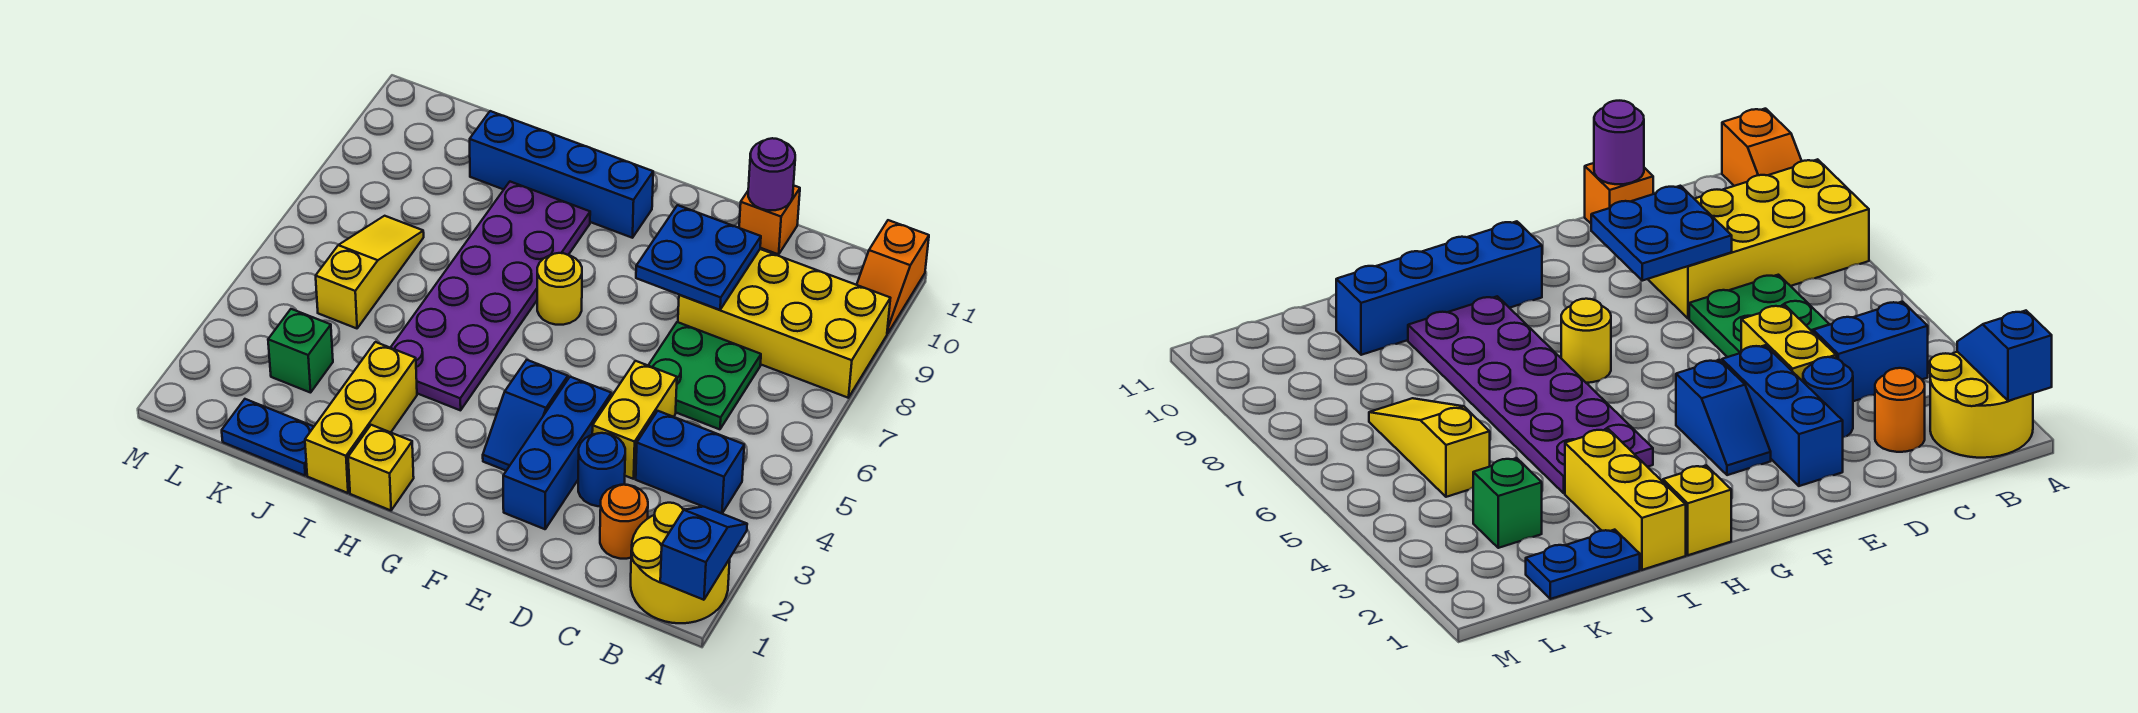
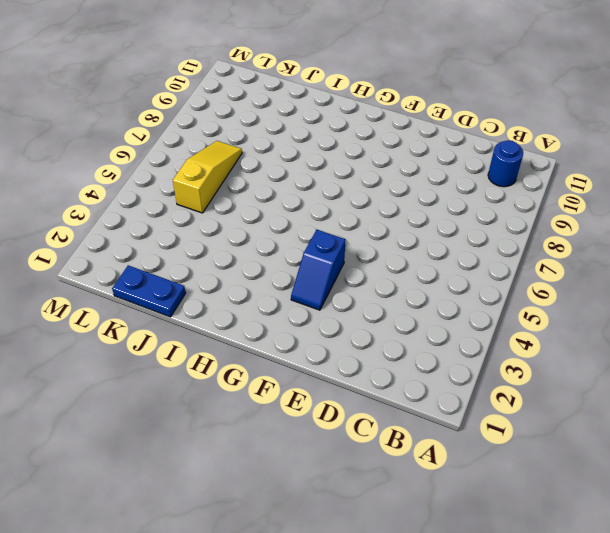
blue round brick B10 level 1 -> blue round brick D3 level 1
none -> yellow round brick A1:B2 level 1
none -> yellow brick A8:D9 level 1
none -> orange slope A10:A11 level 1 top 11

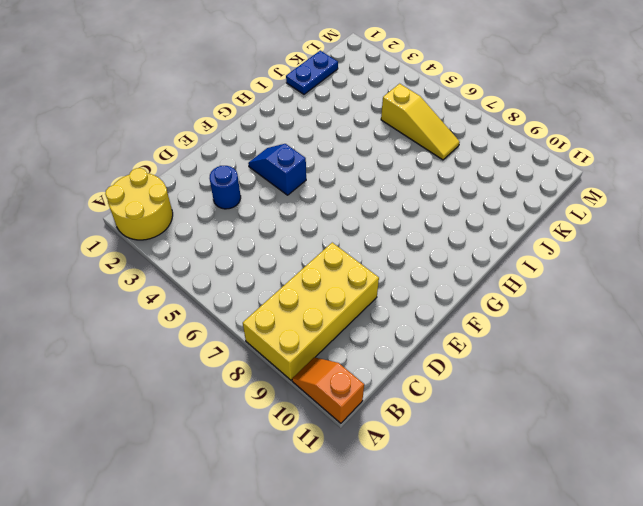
none -> blue brick B4:C4 level 1
none -> orange round brick C2 level 1
none -> green plate C6:D7 level 1

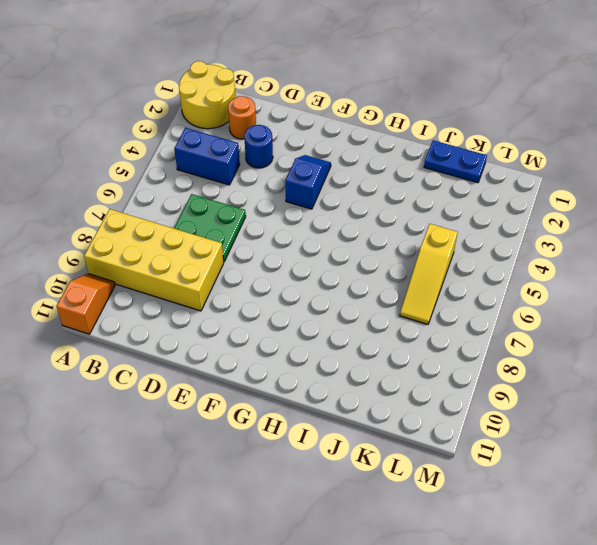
none -> yellow brick D4:D5 level 1
none -> orange brick D11 level 1
none -> blue brick E2:E4 level 1

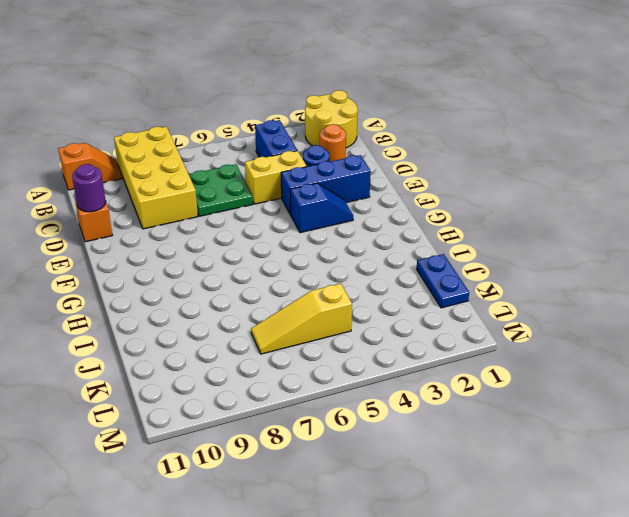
none -> yellow round brick G7 level 1
none -> blue brick G10:J10 level 1
none -> yellow brick H1 level 1

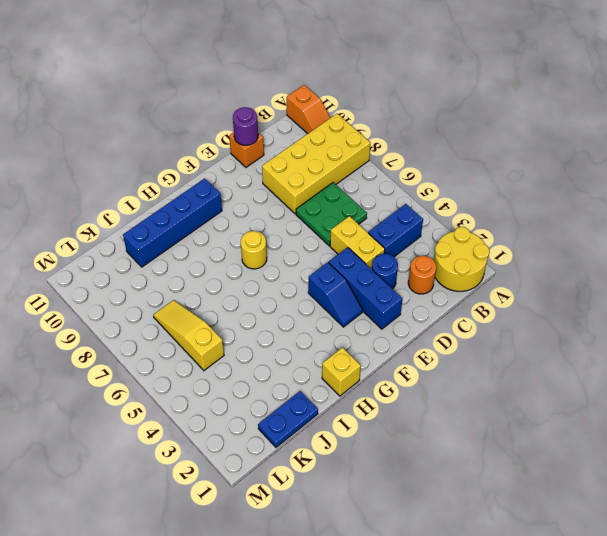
none -> purple plate H4:I9 level 1
none -> yellow brick I1:I3 level 1
none -> green brick K3 level 1

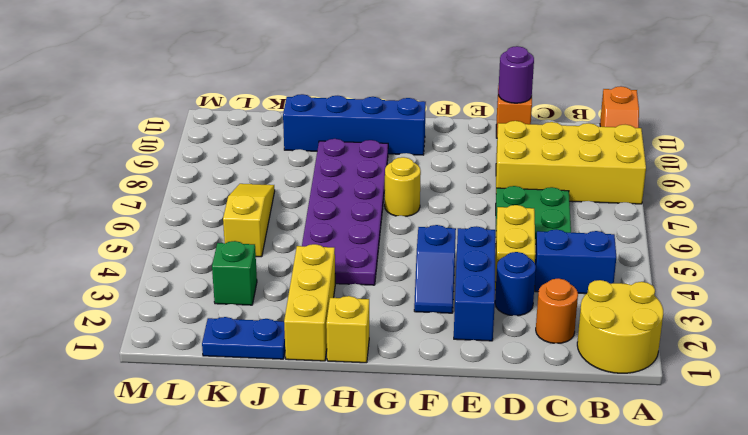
none -> blue slope A1:A2 level 2 top 1
none -> blue plate D8:E9 level 2

